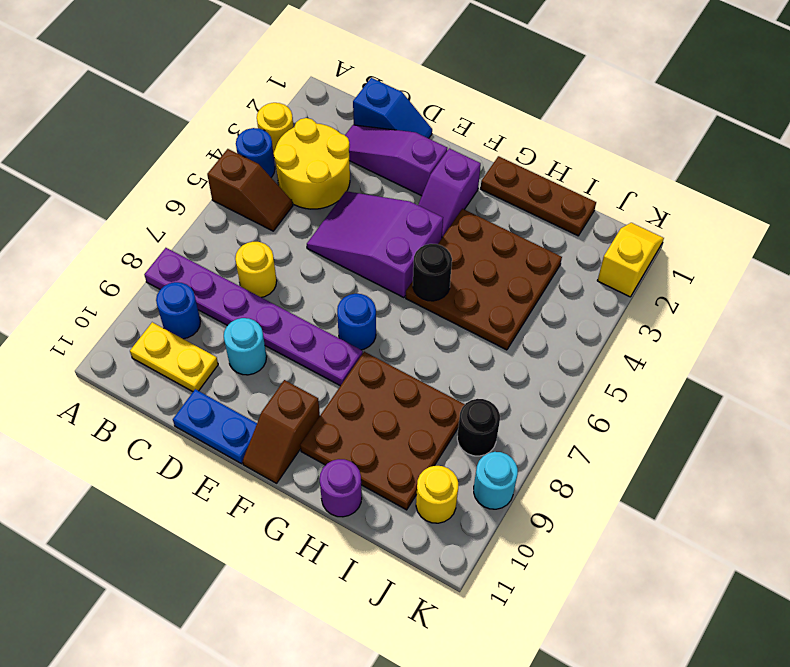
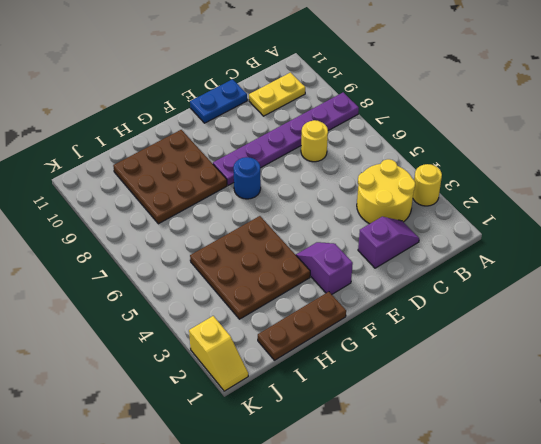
purple slope C2:D2 level 1 top D -> purple slope C2:E2 level 1 top E
none -> blue round brick A4 level 1
none -> brown slope A5:B5 level 1 top A
none -> blue round brick B9 level 1

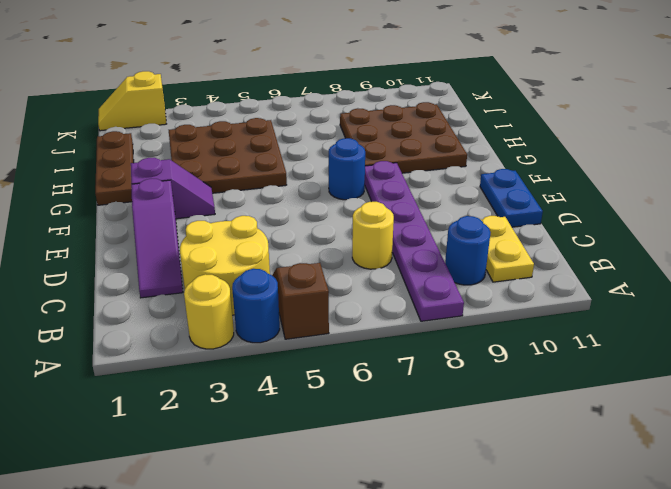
none -> blue slope C1:D1 level 1 top C
none -> purple slope D4:F5 level 1 top F
none -> cyan round brick D9 level 1

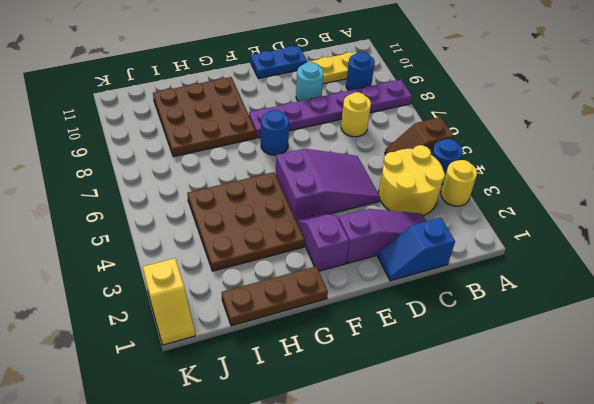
none -> brown slope F10:F11 level 1 top 10
none -> purple round brick H11 level 1
none -> black round brick J8 level 1

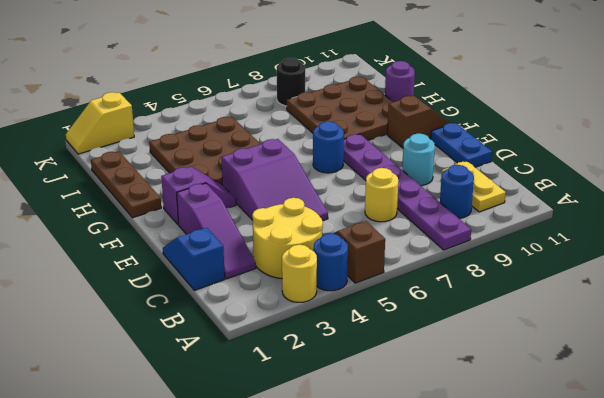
none -> yellow round brick J10 level 1
none -> cyan round brick K9 level 1
none -> black round brick G5 level 2

